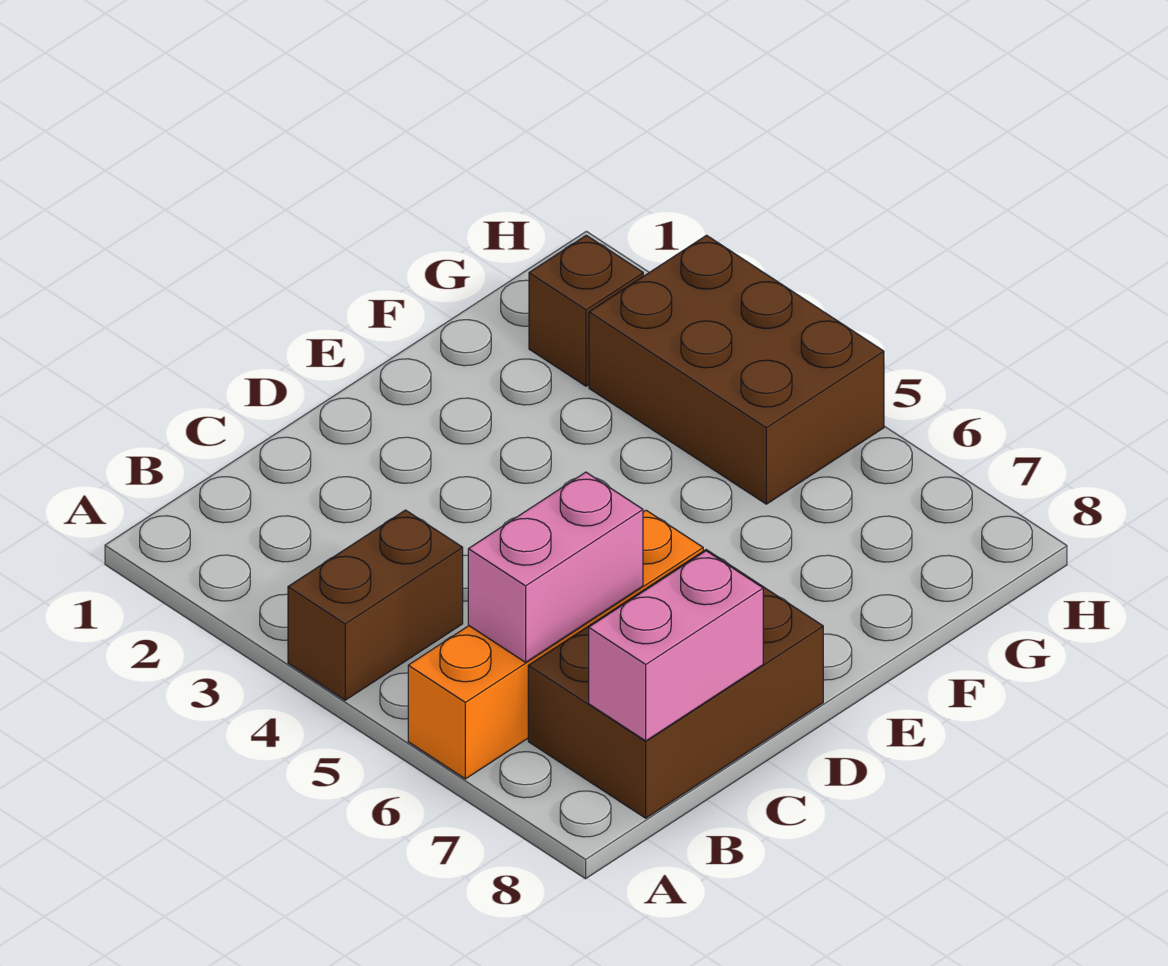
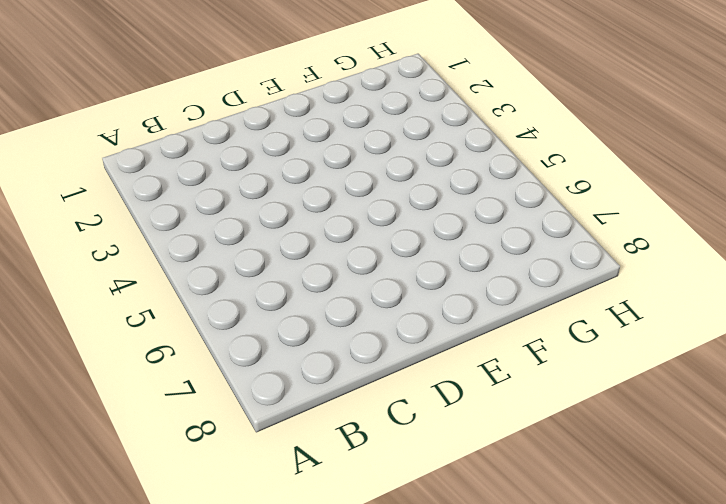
none -> brown brick A4:B4 level 1
none -> orange brick A6:D6 level 1

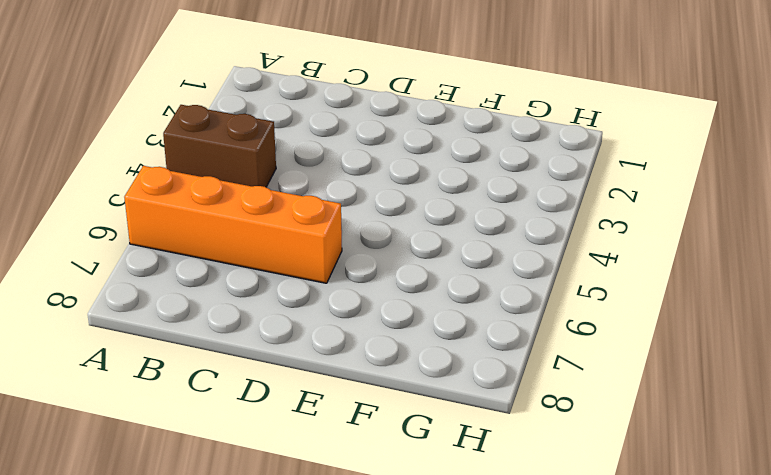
none -> brown brick B7:D8 level 1
none -> brown brick G2 level 1

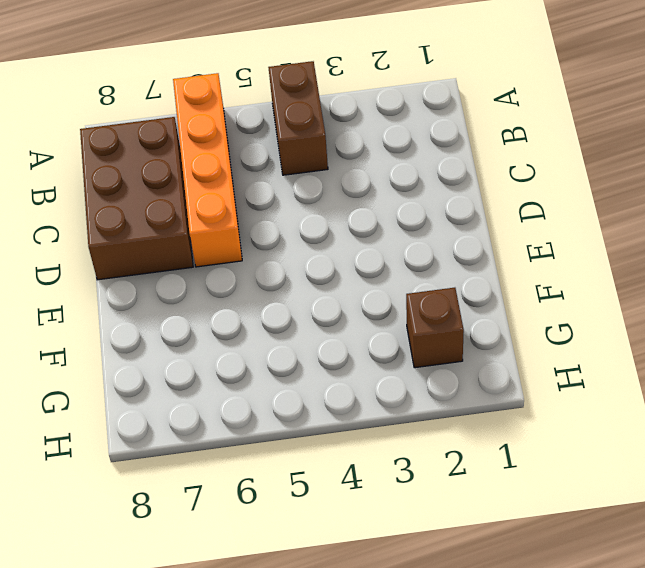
none -> brown brick G3:H5 level 1
none -> pink brick B6:C6 level 2

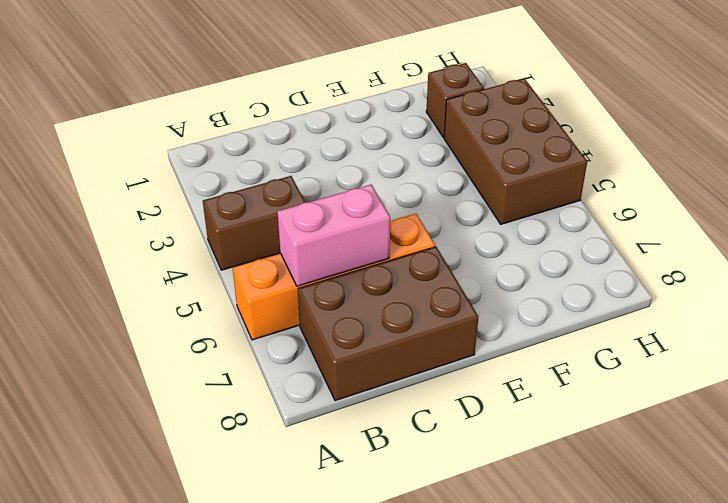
none -> pink brick B8:C8 level 2

